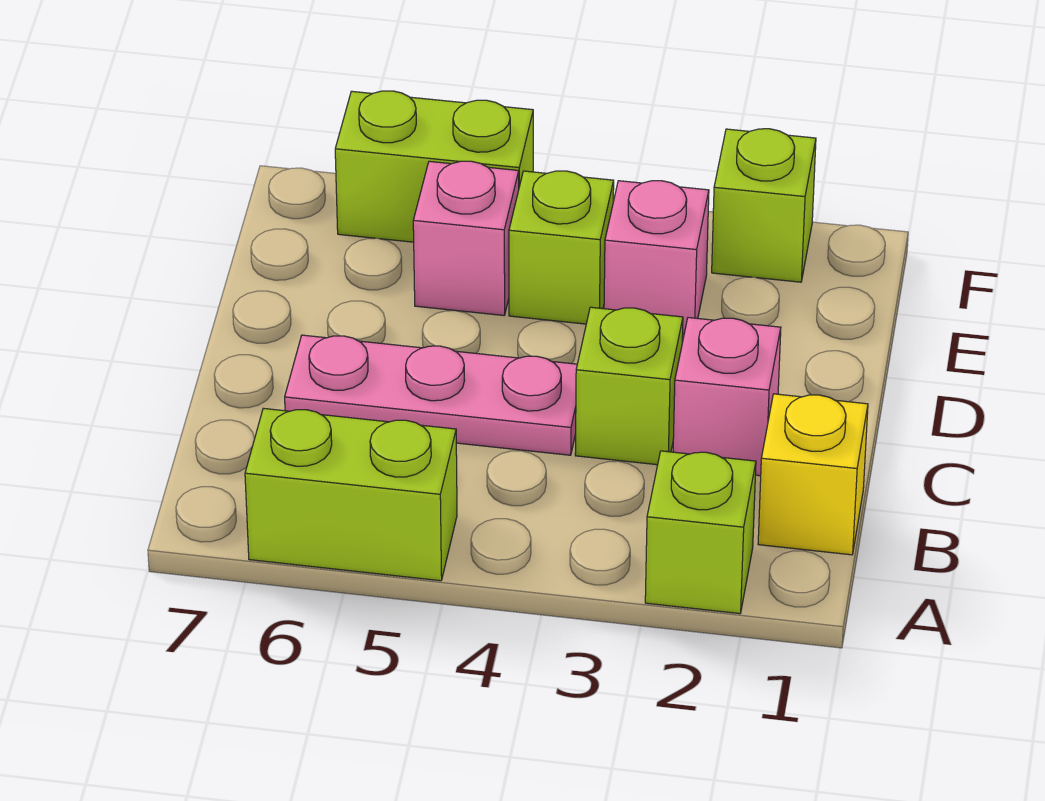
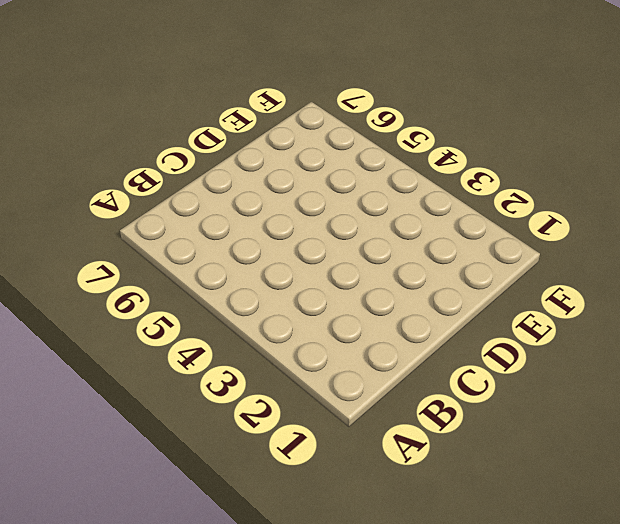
none -> lime brick A2 level 1
none -> lime brick A5:A6 level 1

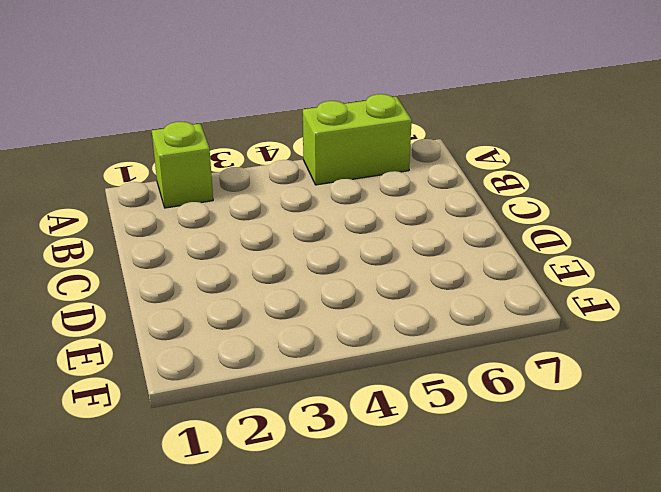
none -> yellow brick B1 level 1
none -> pink brick C2 level 1

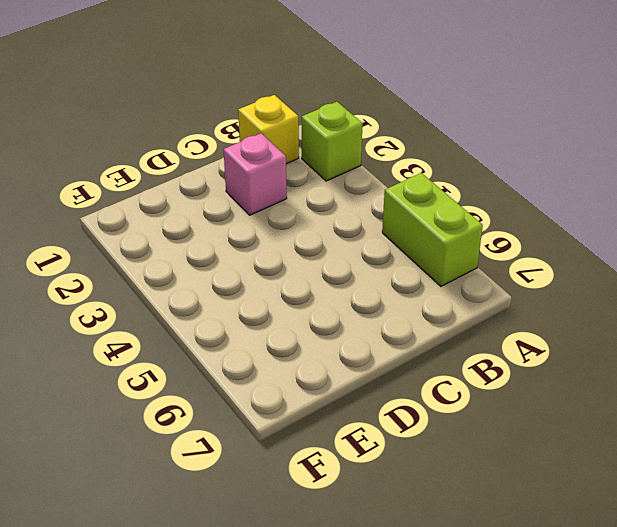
none -> lime brick C3 level 1
none -> pink plate C4:C6 level 1

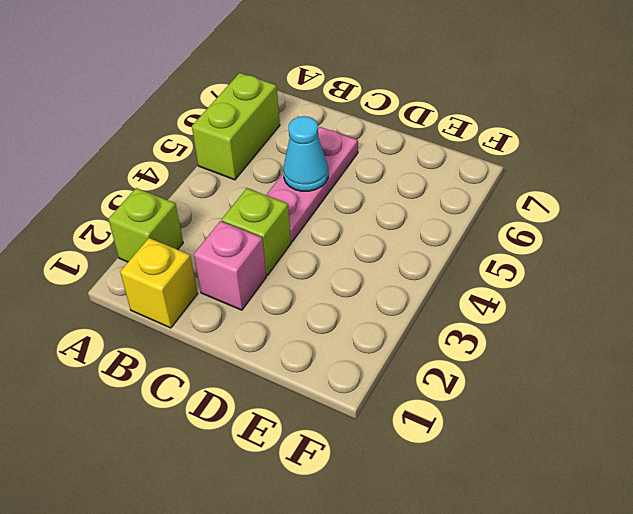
cyan cone C5 level 2 -> none
none -> pink brick E3 level 1
none -> lime brick E4 level 1

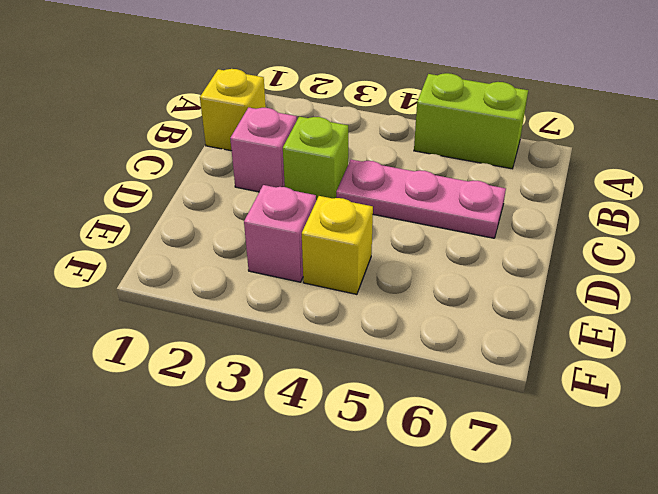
yellow brick E4 level 1 -> lime brick E4 level 1
none -> lime brick A2 level 1
none -> pink brick E5 level 1

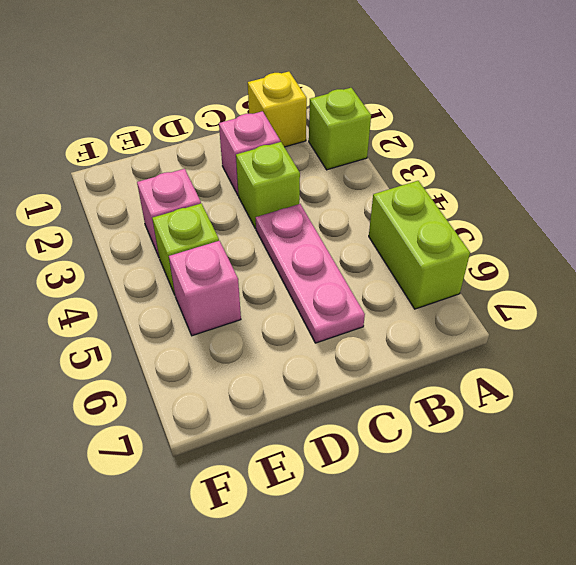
none -> lime brick F2 level 1
none -> lime brick F5:F6 level 1

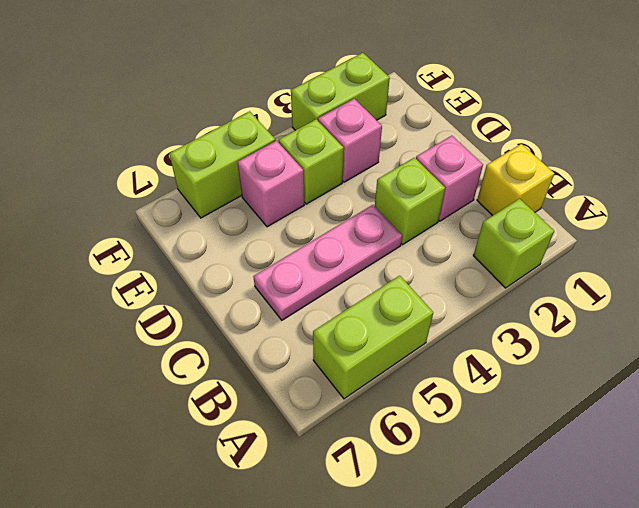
lime brick F2:F3 level 1 -> lime brick F2 level 1

